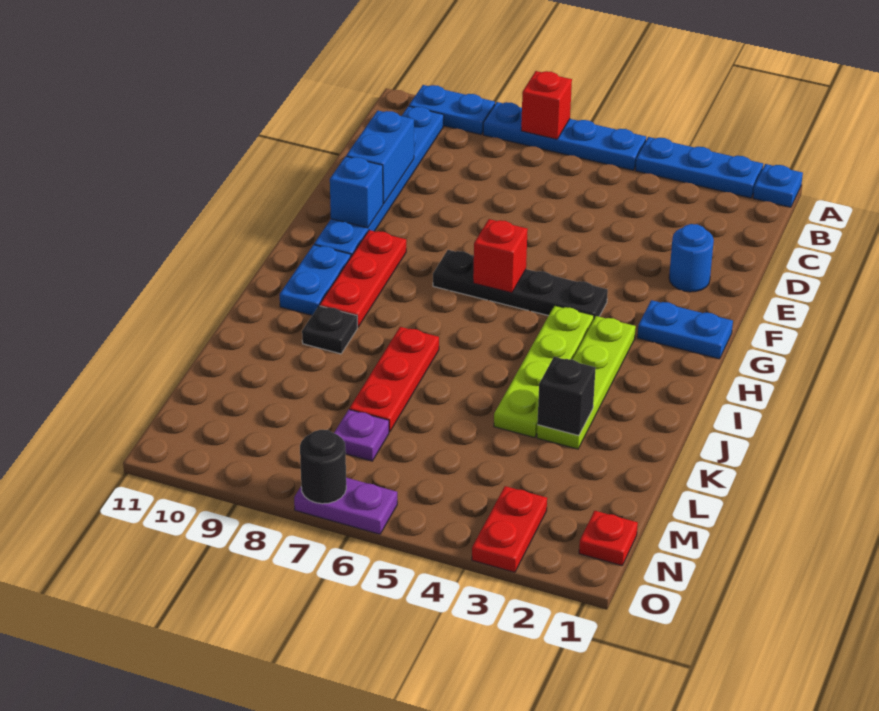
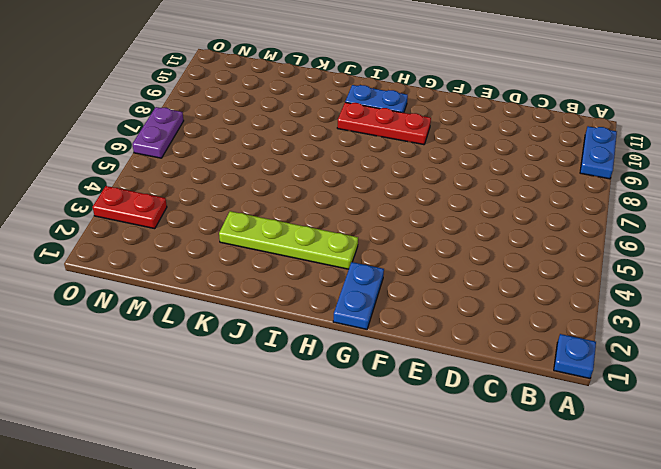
none -> blue plate A2:A4 level 1
none -> blue plate A5:A8 level 1
none -> blue plate B10:G10 level 1

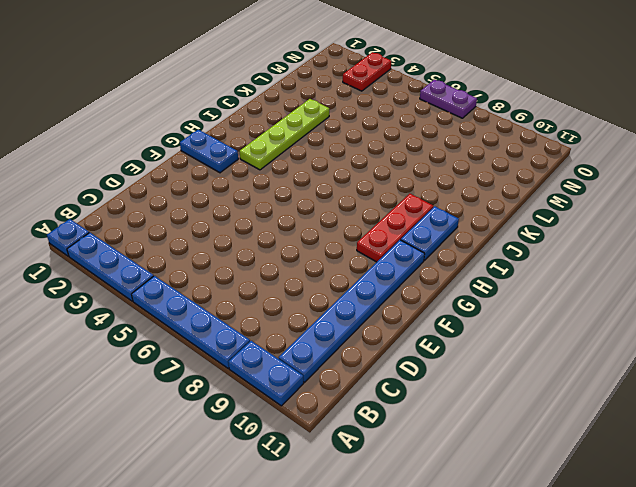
none -> blue round brick E2 level 1
none -> black plate G4:G7 level 1
none -> lime plate H4:K4 level 1

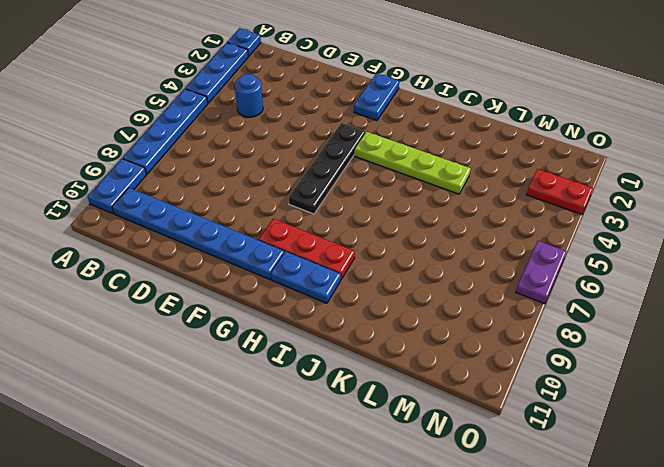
blue round brick C4 level 1 -> blue round brick E2 level 1
none -> lime plate H3:K3 level 1
none -> red plate J7:L7 level 1
none -> black plate J9 level 1

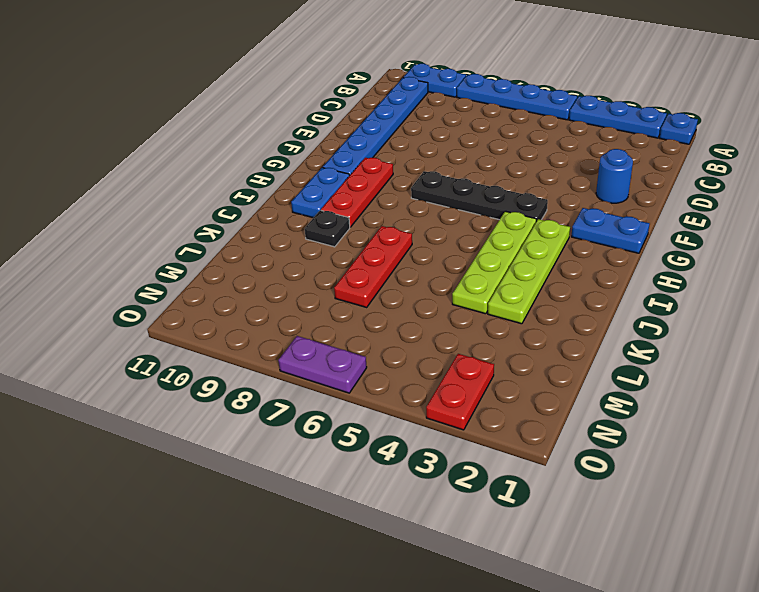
none -> purple plate M7 level 1
none -> red plate N1 level 1
none -> red brick A7 level 2

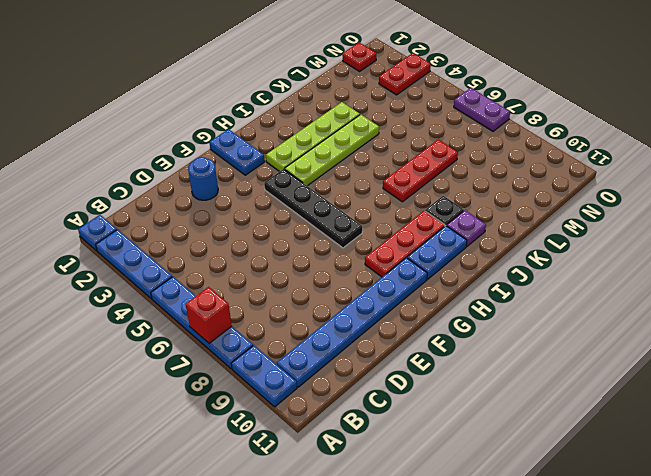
purple plate J10 level 1 -> purple plate M7 level 1
none -> blue brick D10:E10 level 2
none -> blue brick F10 level 2
none -> red brick G6 level 2

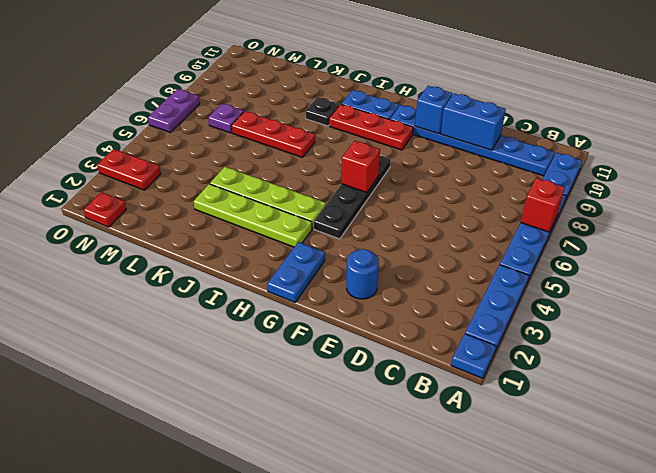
none -> black brick K3 level 2
none -> black round brick O7 level 2

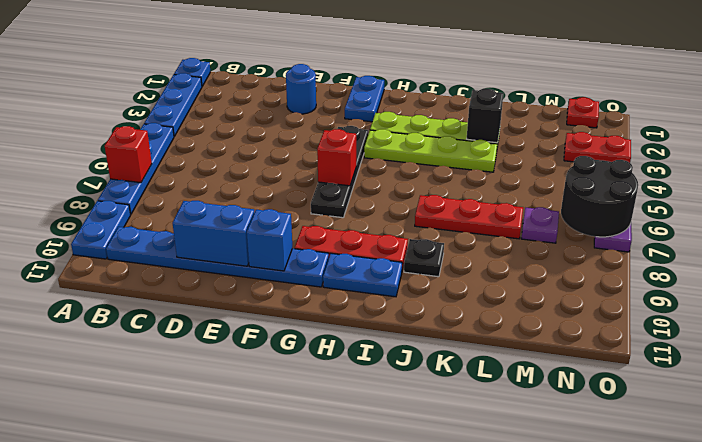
black round brick N6:O7 level 2 -> black round brick O7 level 2

